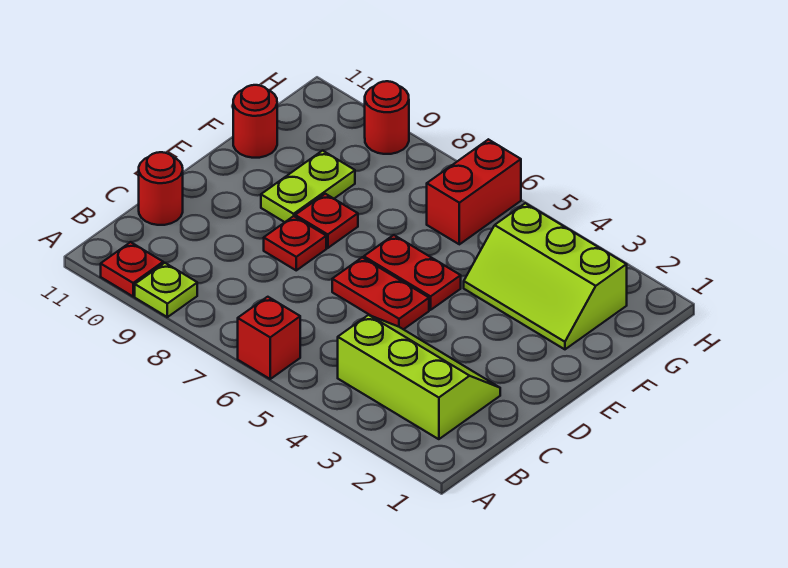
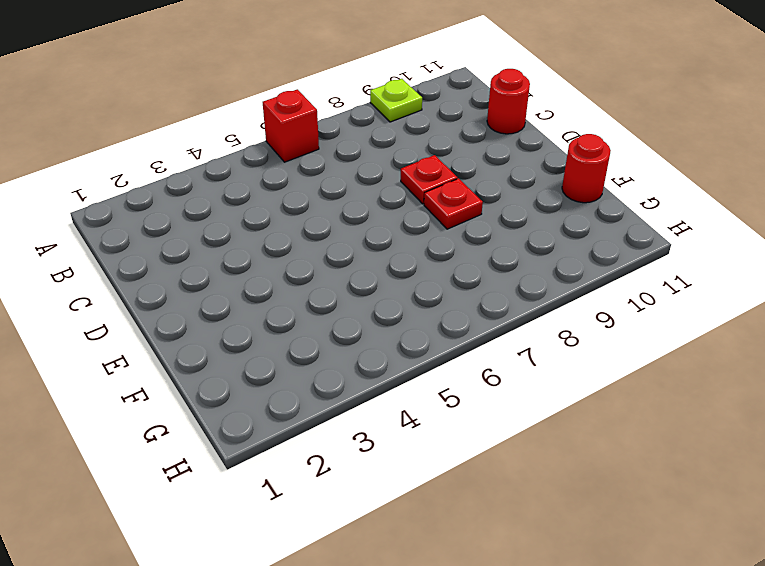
none -> red plate A10 level 1
none -> lime slope B2:C4 level 1 top B
none -> red plate D5:D6 level 1

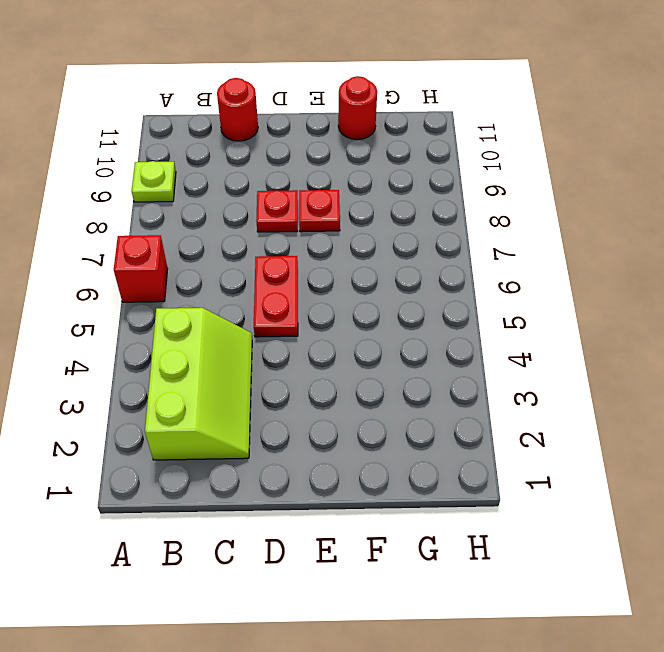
none -> red plate A10 level 1
none -> red plate E5:E6 level 1
none -> lime plate E9:F9 level 1

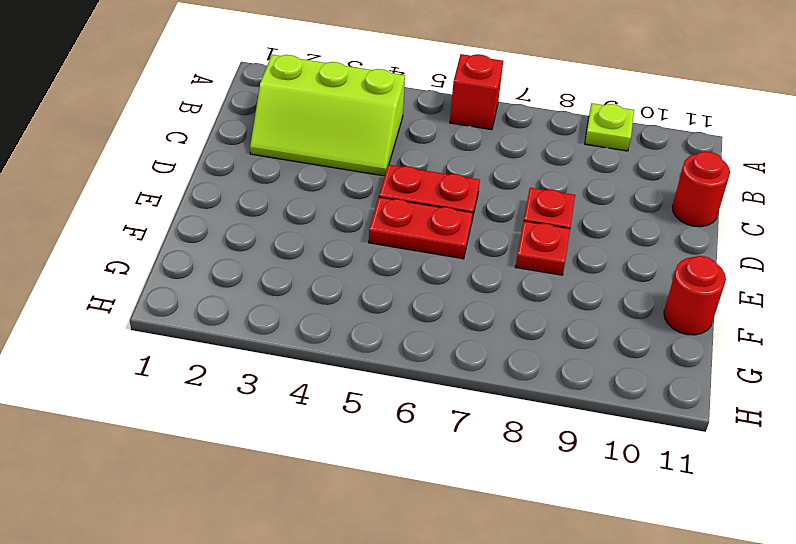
none -> red plate A10 level 1
none -> lime plate E9:F9 level 1
none -> lime slope F2:G4 level 1 top G

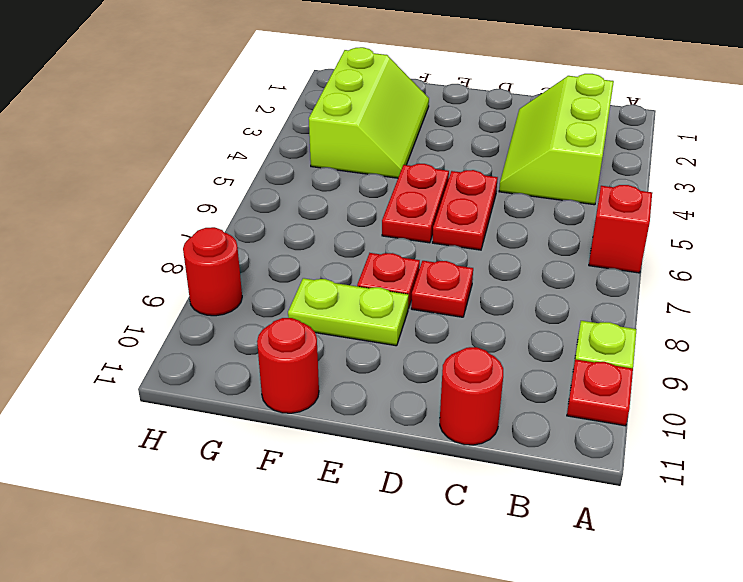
none -> red brick G6:H6 level 1

